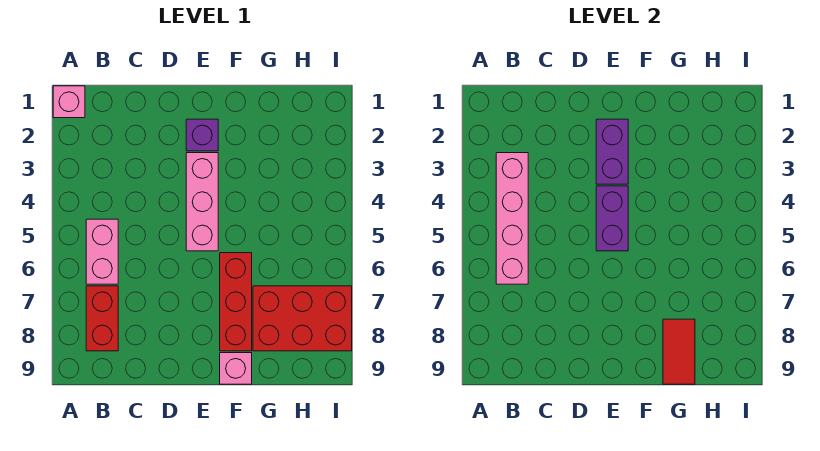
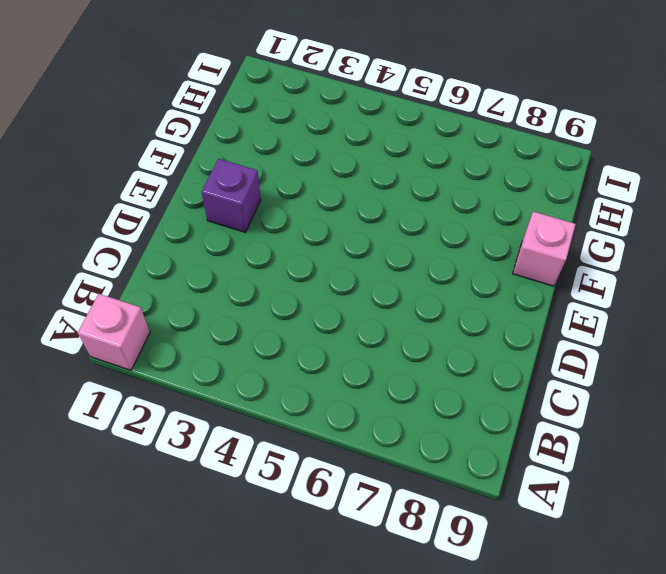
none -> pink brick B5:B6 level 1
none -> red brick B7:B8 level 1
none -> pink brick E3:E5 level 1

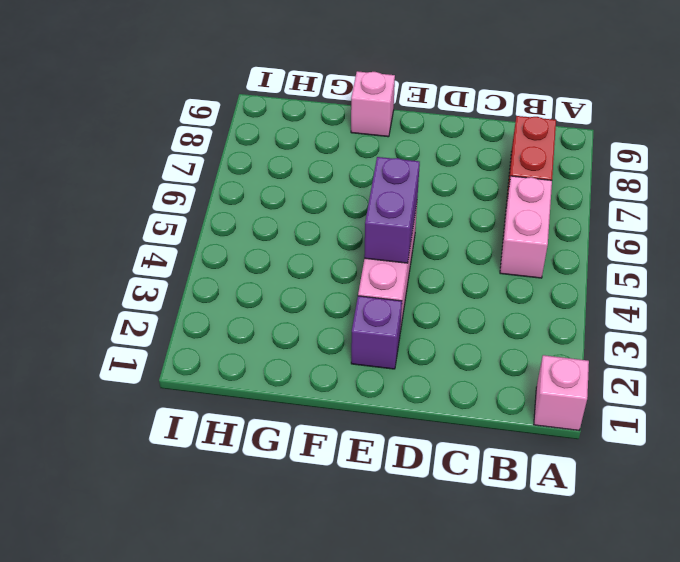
none -> red brick F6:F8 level 1
none -> red brick G7:I8 level 1
none -> pink brick B3:B6 level 2

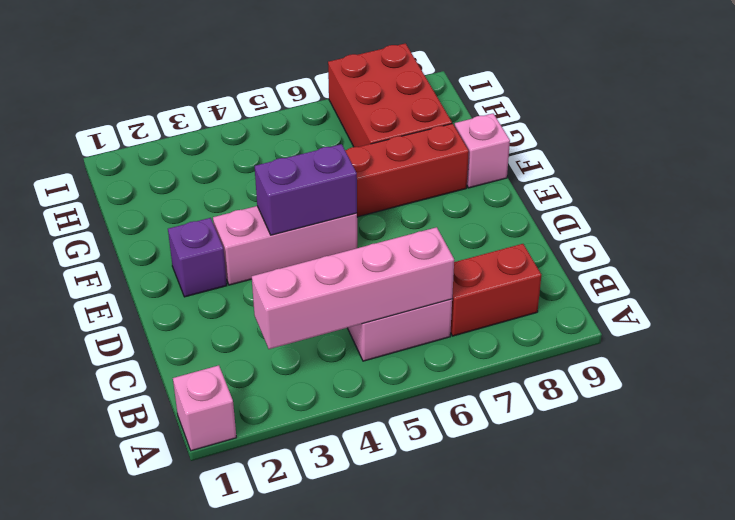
none -> purple brick E2:E3 level 2
none -> red tile G8:G9 level 2

